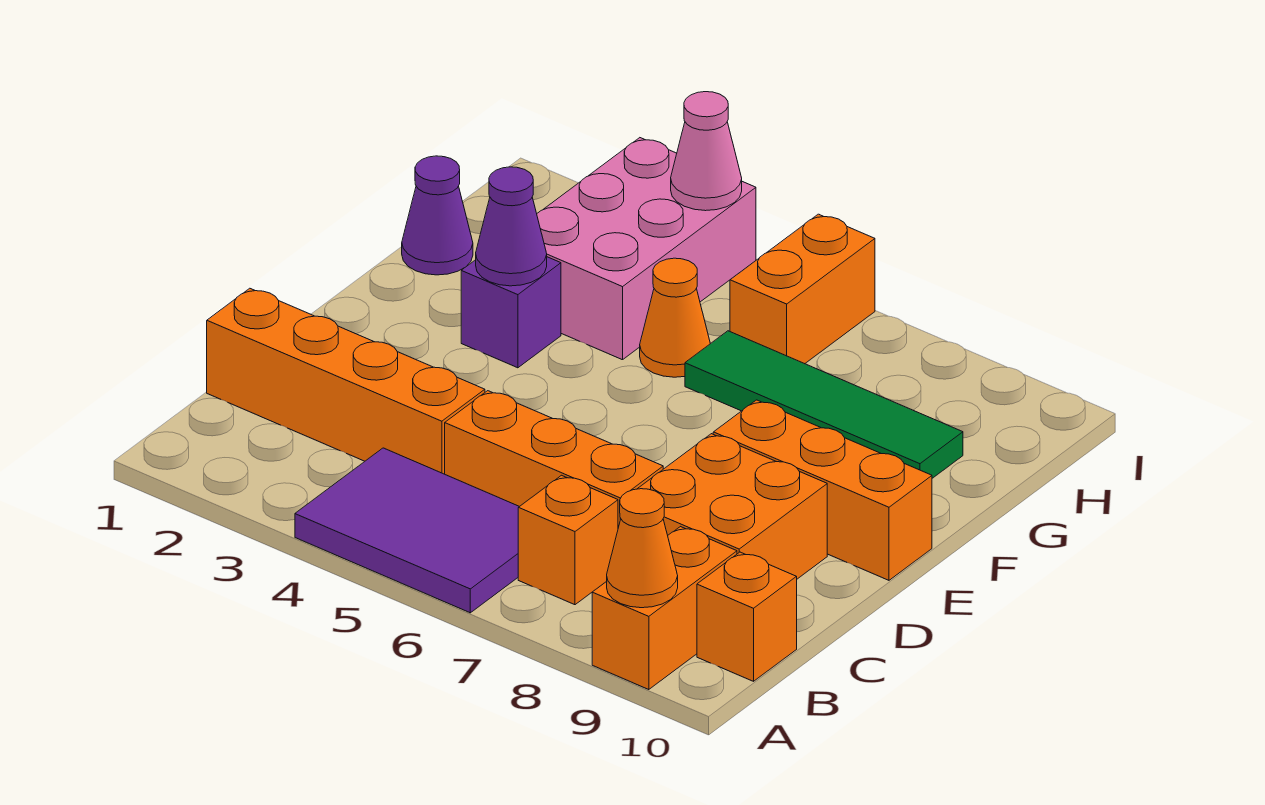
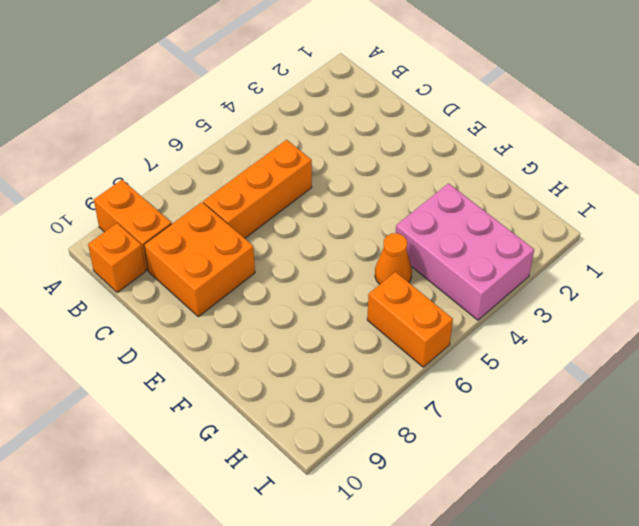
none -> purple tile A4:B6 level 1
none -> orange brick B7 level 1
none -> orange brick C1:C4 level 1

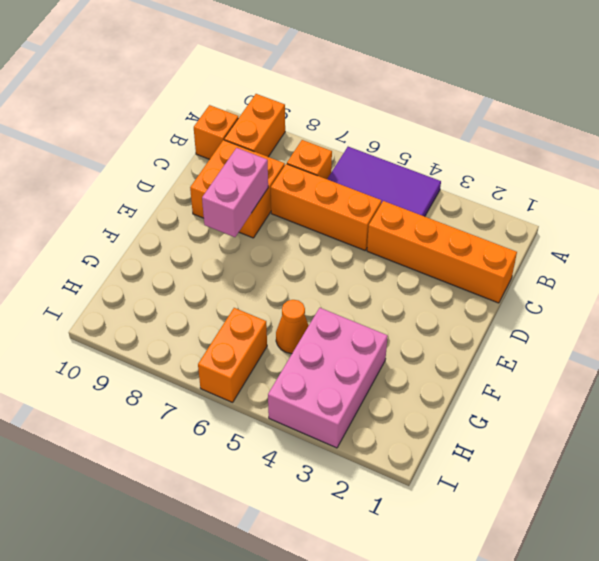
pink brick D8:E8 level 2 -> none
none -> orange brick E8:E10 level 1
none -> purple brick F3 level 1
none -> purple cone G1 level 1

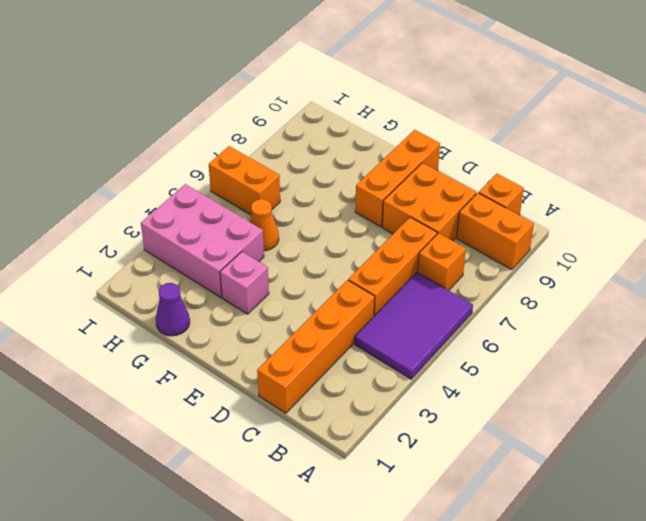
pink brick F3 level 1 -> purple brick F3 level 1
none -> green tile G6:G9 level 1
none -> orange cone A9 level 2
none -> purple cone F3 level 2

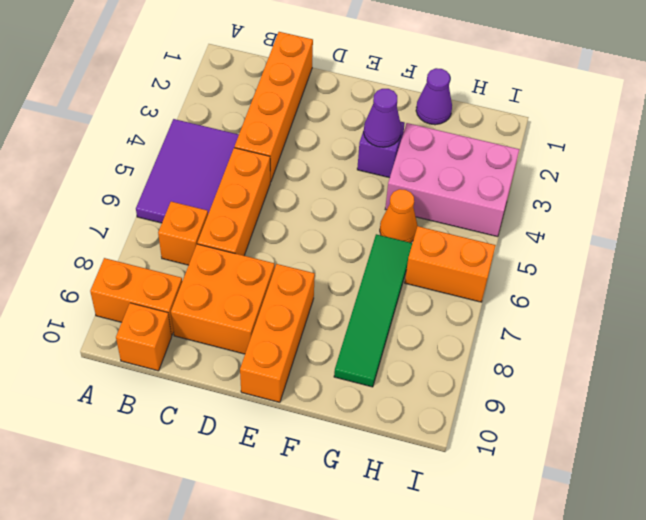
none -> orange cone A9 level 2
none -> pink cone I4 level 2

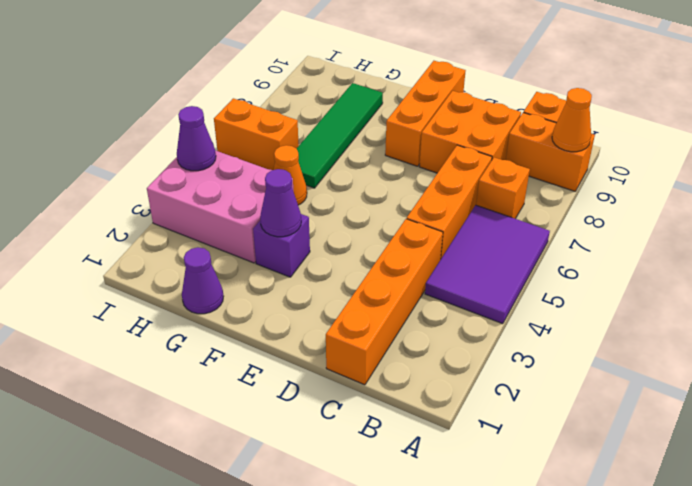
purple cone I4 level 2 -> pink cone I4 level 2

